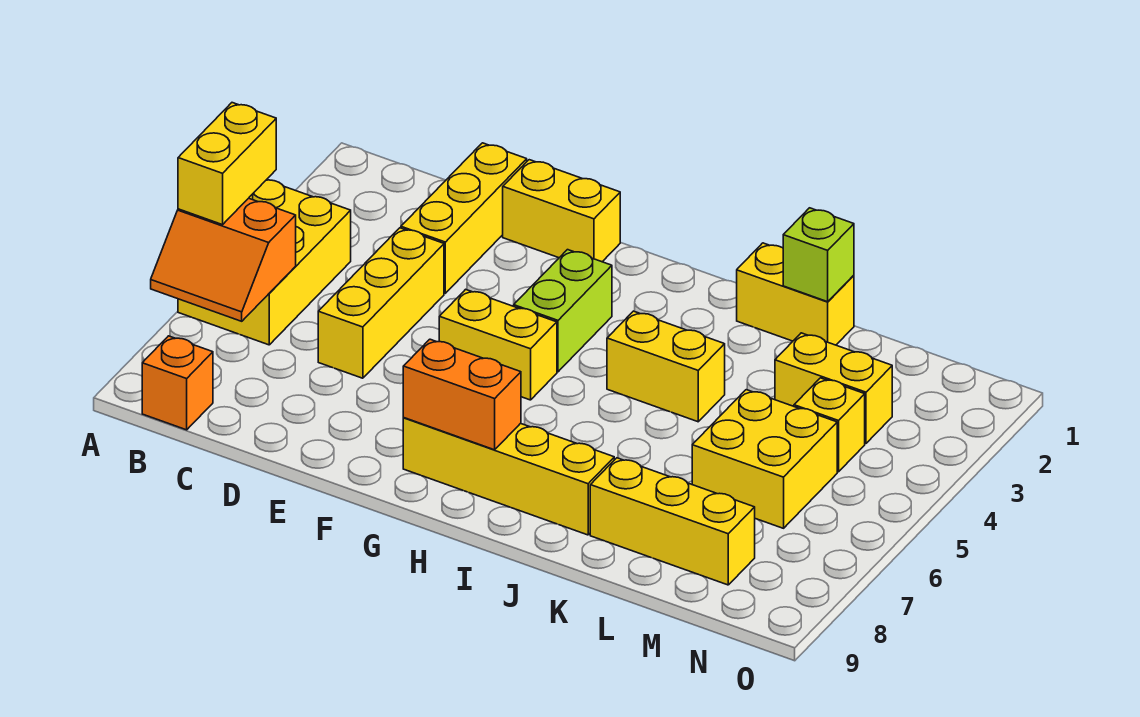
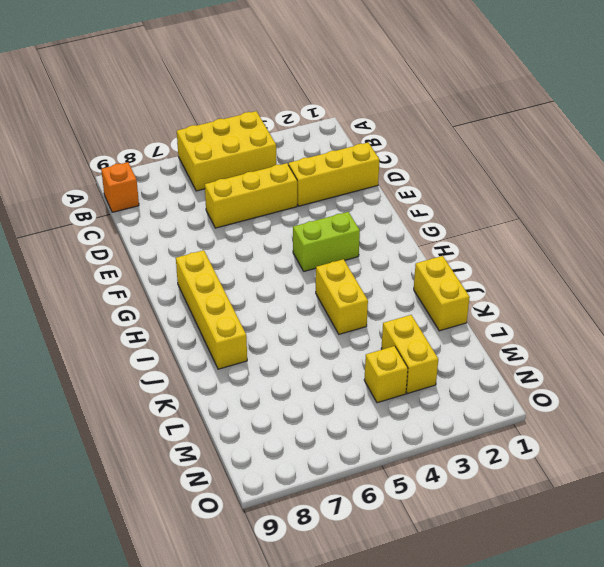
none -> yellow brick E1:F1 level 1
none -> yellow brick F5:G5 level 1
none -> yellow brick K8:M8 level 1

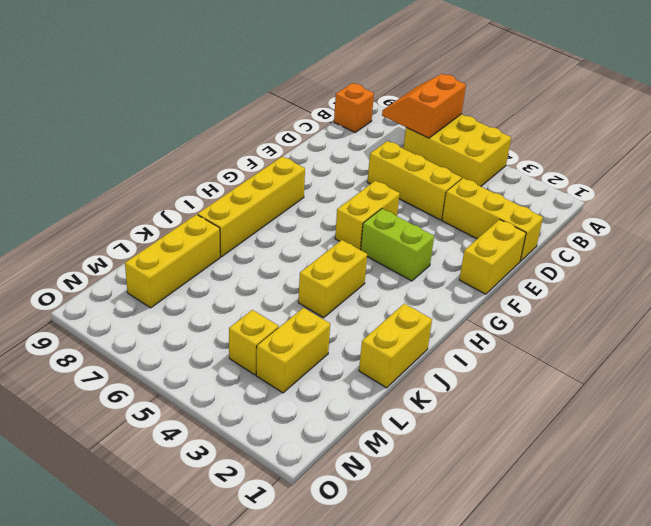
none -> yellow brick L5:M6 level 1
none -> orange brick G8:H8 level 2
none -> lime brick K1 level 2

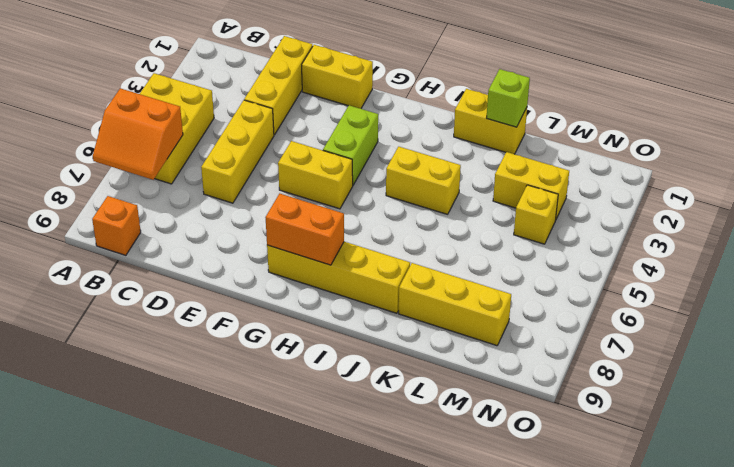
none -> yellow brick L5:M6 level 1
none -> yellow brick A5:A6 level 3

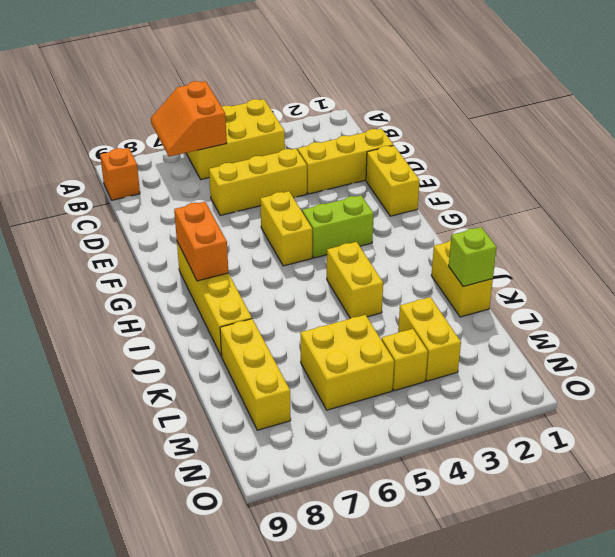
none -> yellow brick A5:A6 level 3

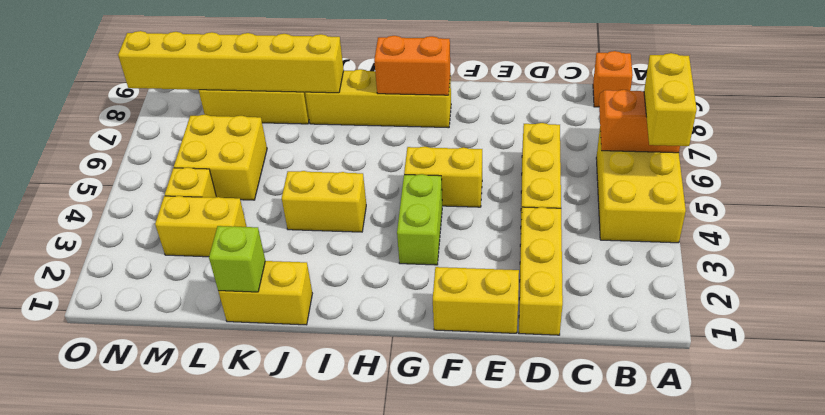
yellow brick J8:O8 level 2 -> none

